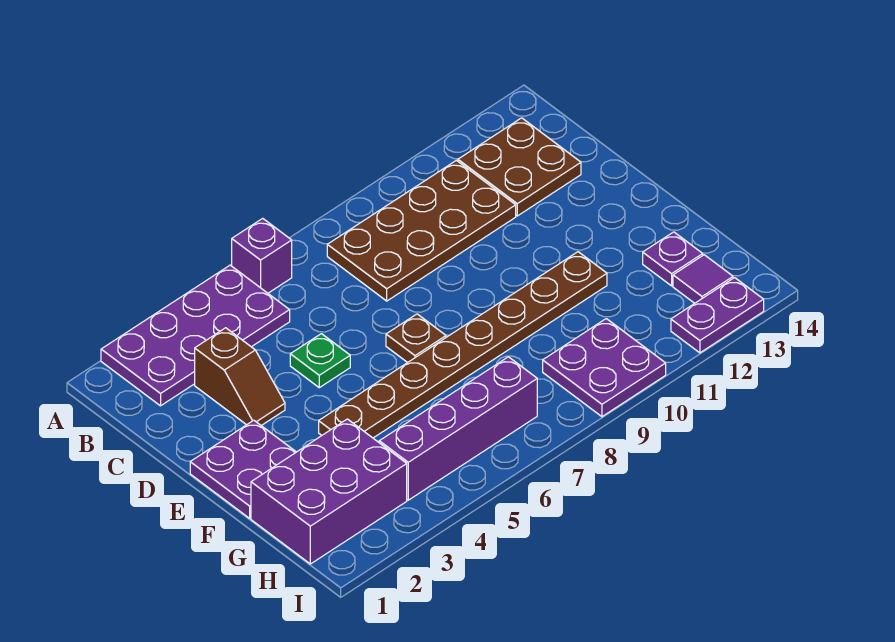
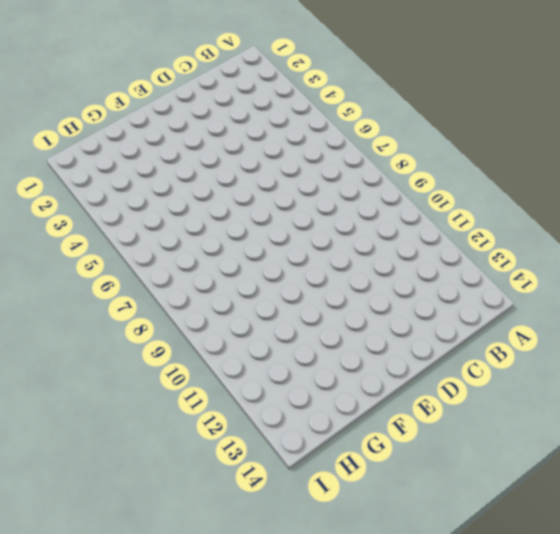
none -> purple plate A2:B5 level 1
none -> purple brick A6 level 1
none -> brown plate B8:C11 level 1

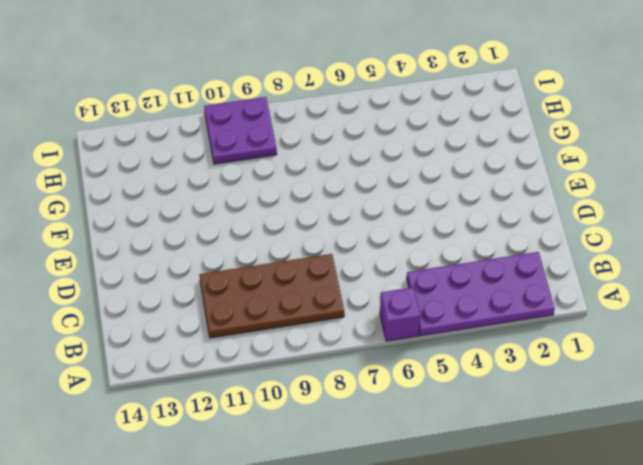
none -> brown plate B12:C13 level 1
none -> brown slope C3:D3 level 1 top C
none -> green plate D5 level 1

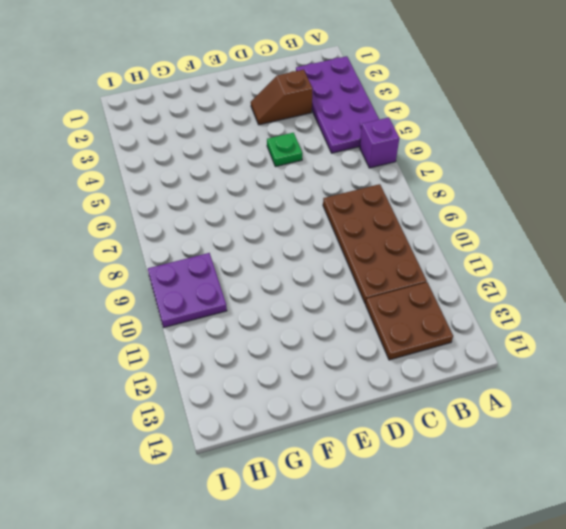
none -> purple plate E1:F2 level 1
none -> brown plate E7 level 1
none -> brown plate F4:F11 level 1

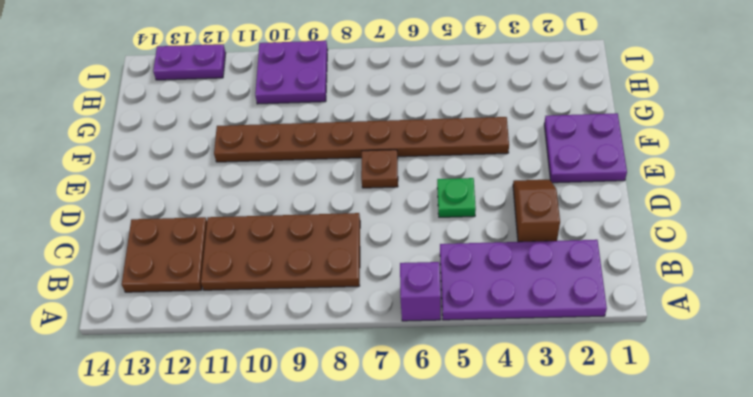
none -> purple brick G1:H3 level 1
none -> purple plate G13 level 1
none -> purple brick H4:H7 level 1

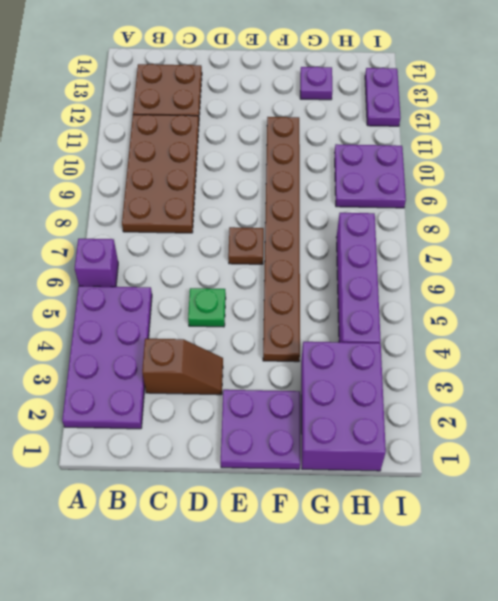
none -> purple tile H13 level 1

